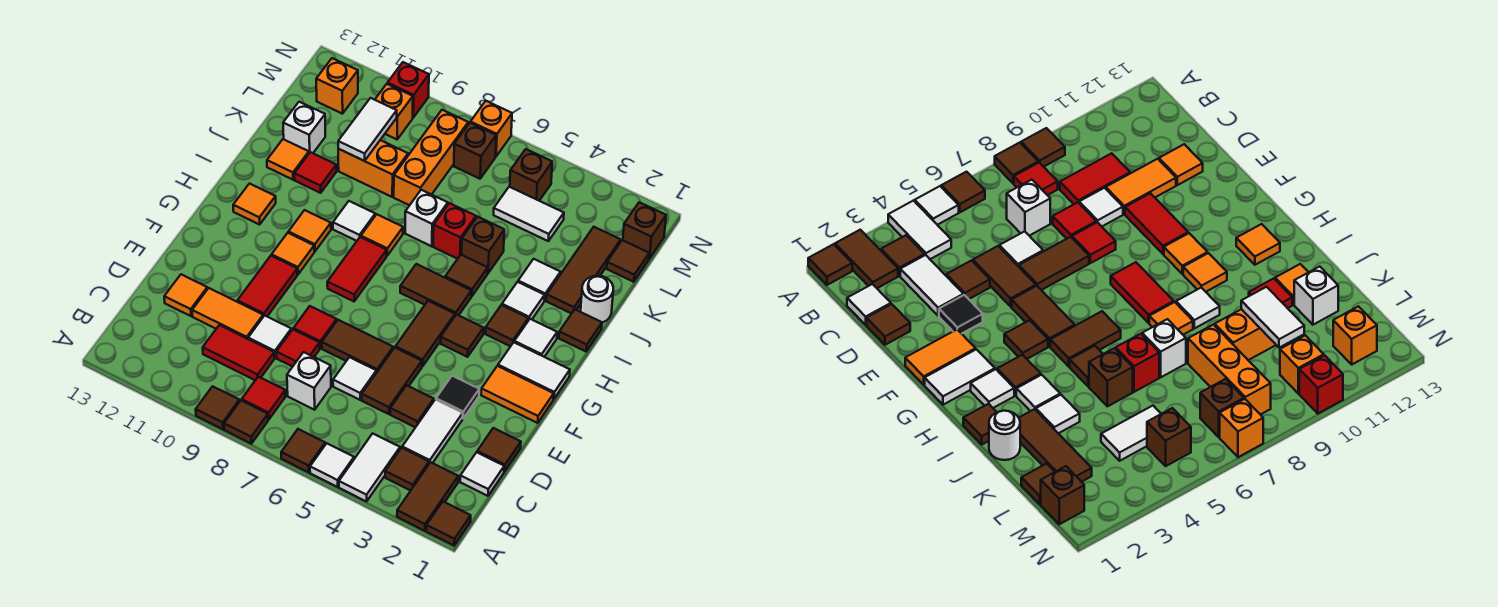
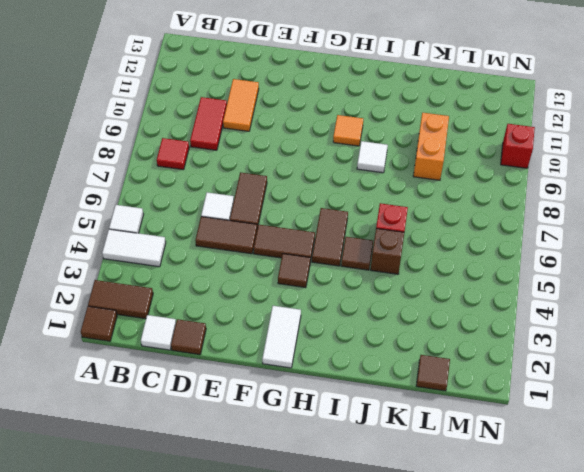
none -> brown tile A6 level 1
none -> brown tile A8 level 1
none -> brown tile A9 level 1
none -> brown tile B3 level 1

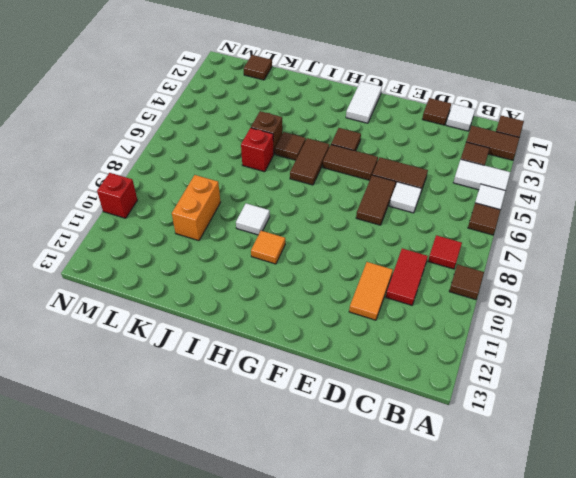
none -> brown tile A8 level 1
none -> white tile C3:D3 level 1
none -> white brick C7 level 1
none -> brown tile D4 level 1

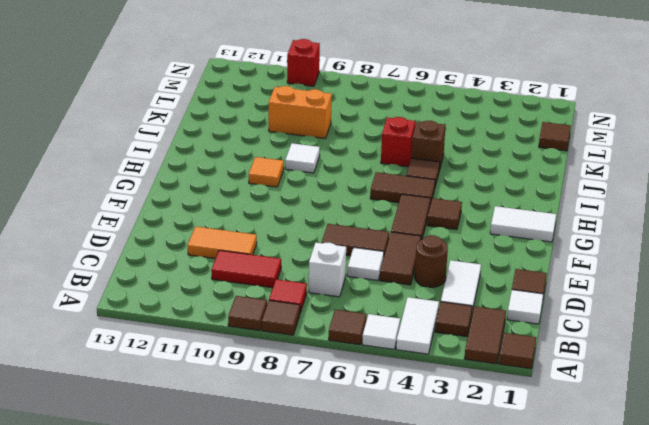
brown round brick D4 level 1 -> brown tile D4 level 1
none -> red tile D8 level 1
none -> white tile D9 level 1
none -> orange tile D12 level 1
none -> black tile E3 level 1

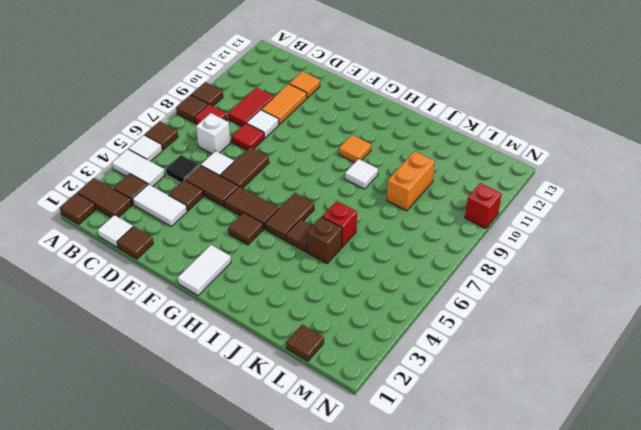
black tile C5 level 1 -> black tile E3 level 1
none -> red tile E8 level 1
none -> red tile E10:F10 level 1
none -> orange tile F1:F2 level 1
none -> red tile G8:H8 level 1

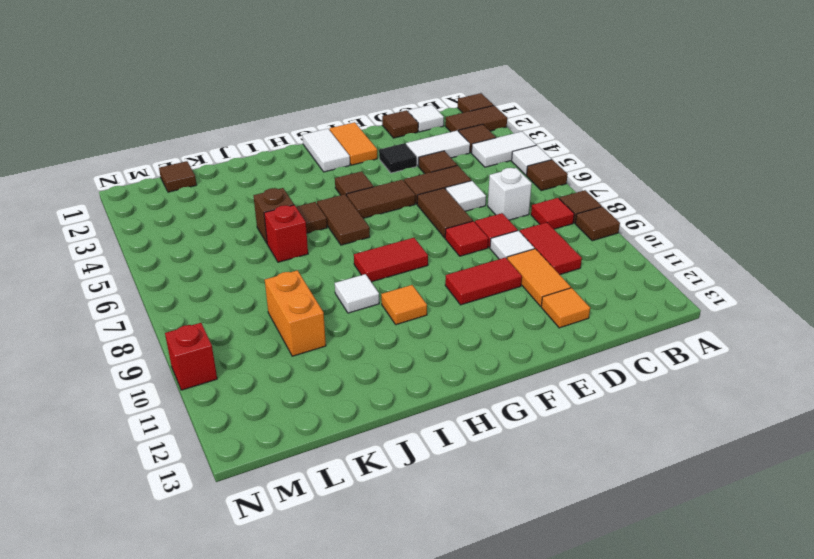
none -> orange tile G10 level 1
none -> white tile H2 level 1
none -> brown tile H3 level 1
none -> orange tile H12 level 1

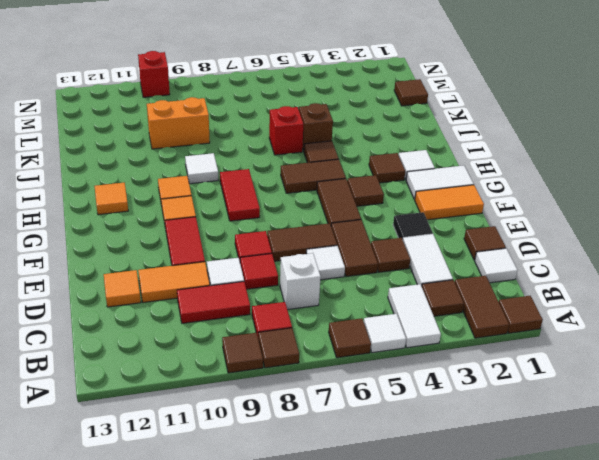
none -> brown tile I1 level 1
none -> white tile I3 level 1
none -> orange tile I8 level 1
none -> white round brick J1 level 1

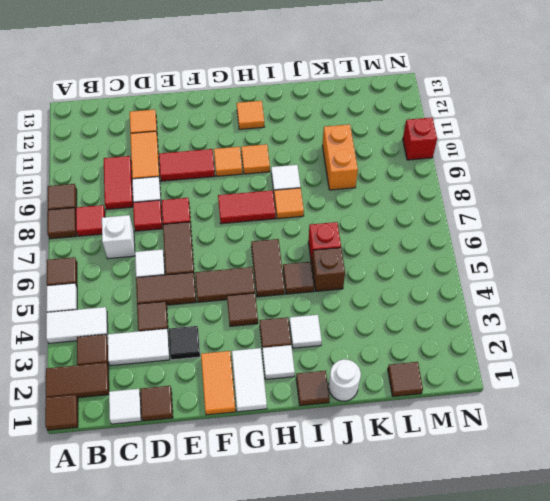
none -> brown tile J2:L2 level 1
none -> white tile J3 level 1
none -> white brick J7 level 1
none -> red tile J11 level 1

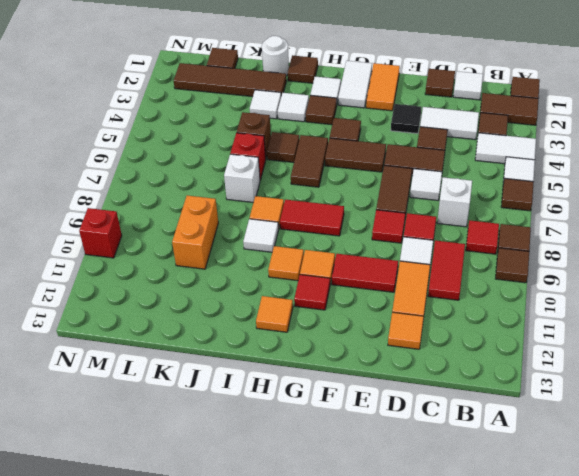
red tile G11 level 1 -> red tile J11 level 1
brown tile J2:M2 level 1 -> brown tile J2:L2 level 1
none -> orange tile J12 level 1
none -> orange brick K8:M8 level 1
none -> white brick K12 level 1
none -> white tile L4:L5 level 1

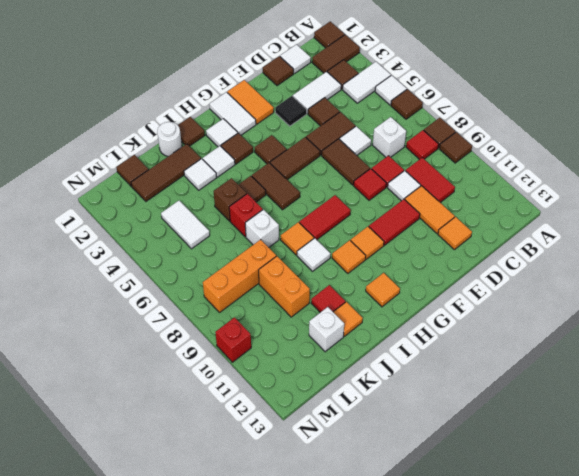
none -> brown brick M1 level 1
none -> brown brick M5 level 1
none -> brown brick M7 level 1
none -> orange brick M10 level 1

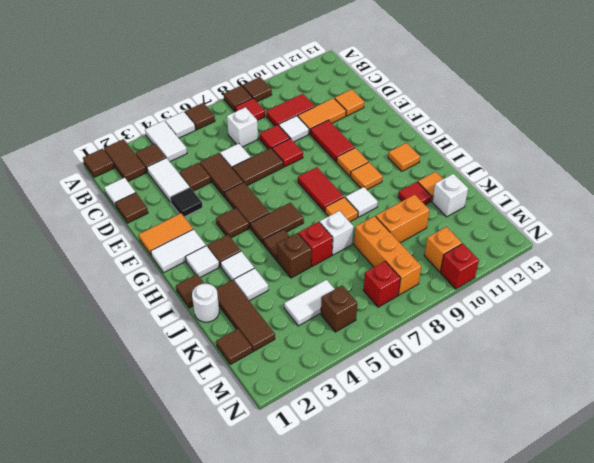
red brick M7 level 1 -> brown brick M7 level 1
none -> brown brick M1 level 1
none -> orange brick M12 level 1
none -> orange brick N7 level 1
none -> white tile K10:L10 level 2

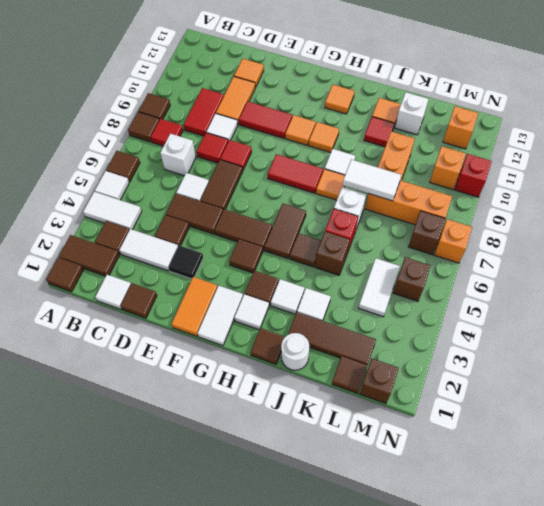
white tile J8:K8 level 2 -> white tile K10:L10 level 2

